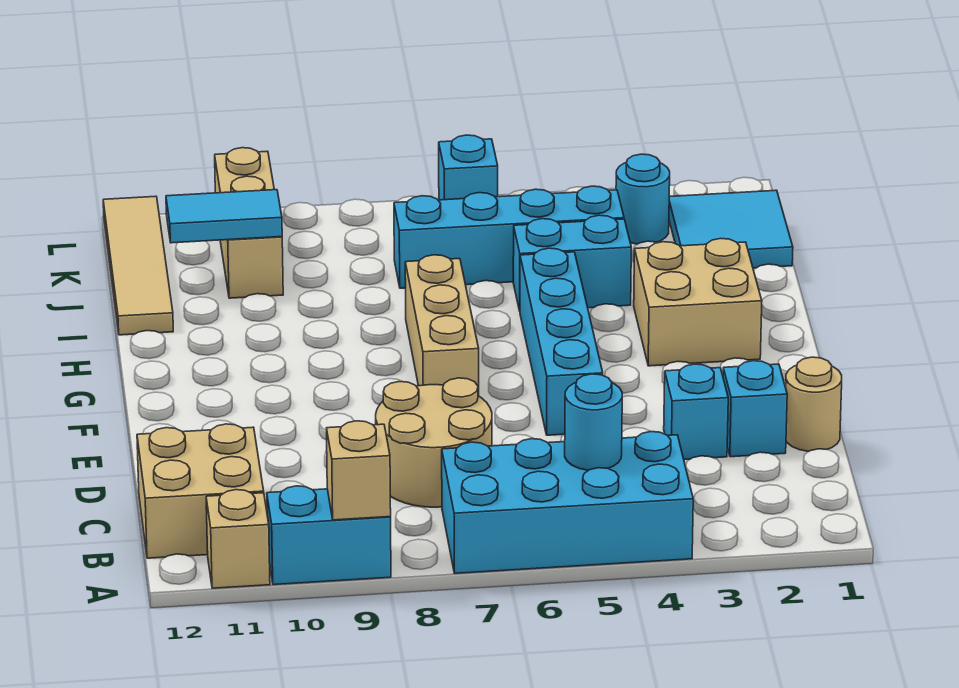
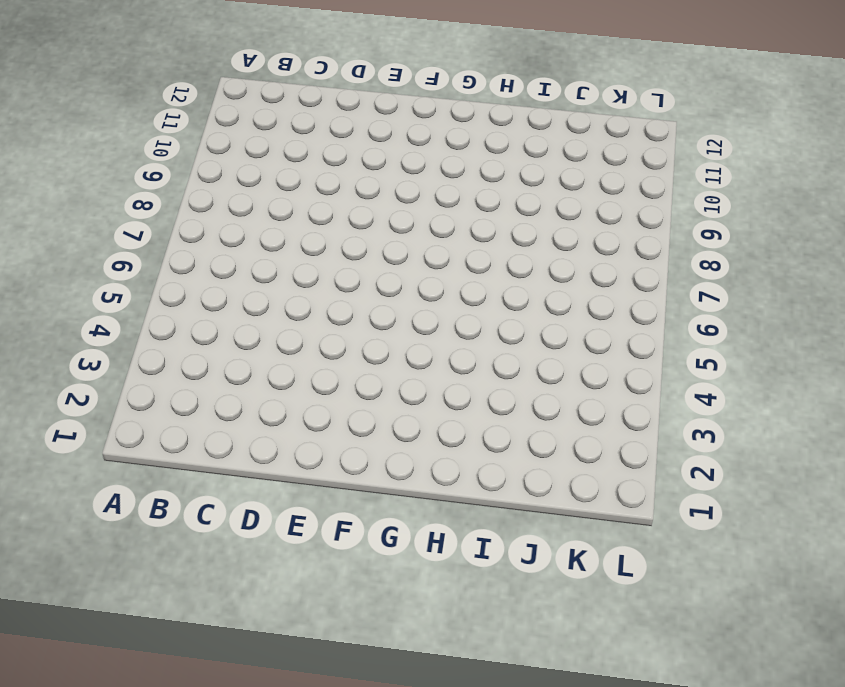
none -> cyan brick A4:B7 level 1
none -> cyan brick A9:A10 level 1
none -> tan brick A11 level 1

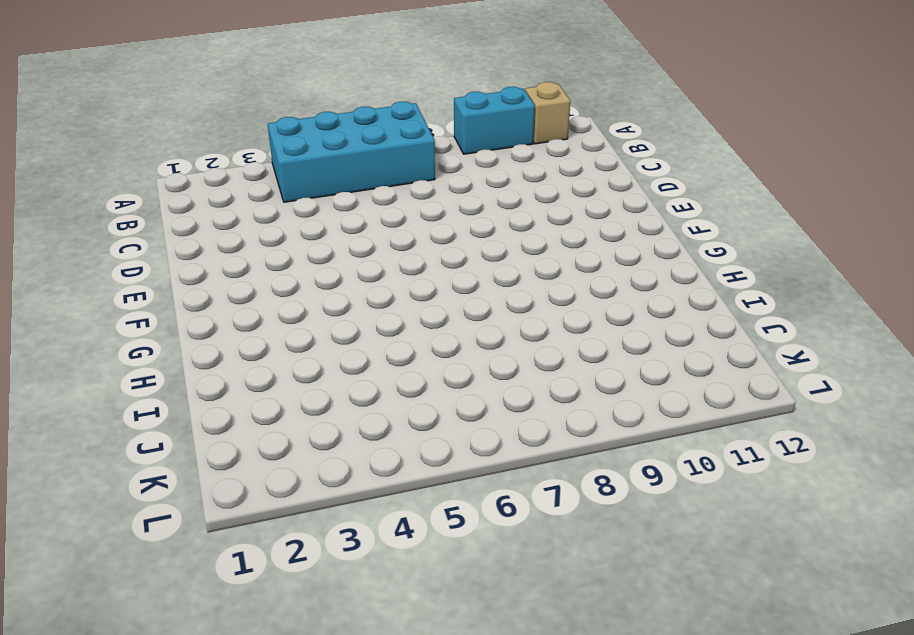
none -> tan brick B11:C12 level 1
none -> tan round brick C7:D8 level 1
none -> tan round brick D1 level 1

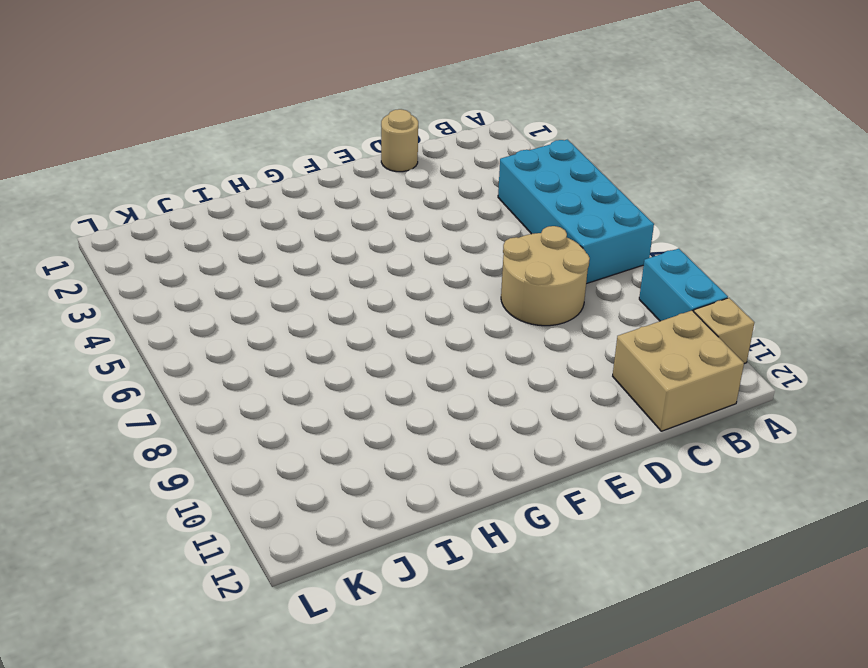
none -> cyan brick D2 level 1
none -> cyan brick D3 level 1
none -> cyan brick E5:H5 level 1

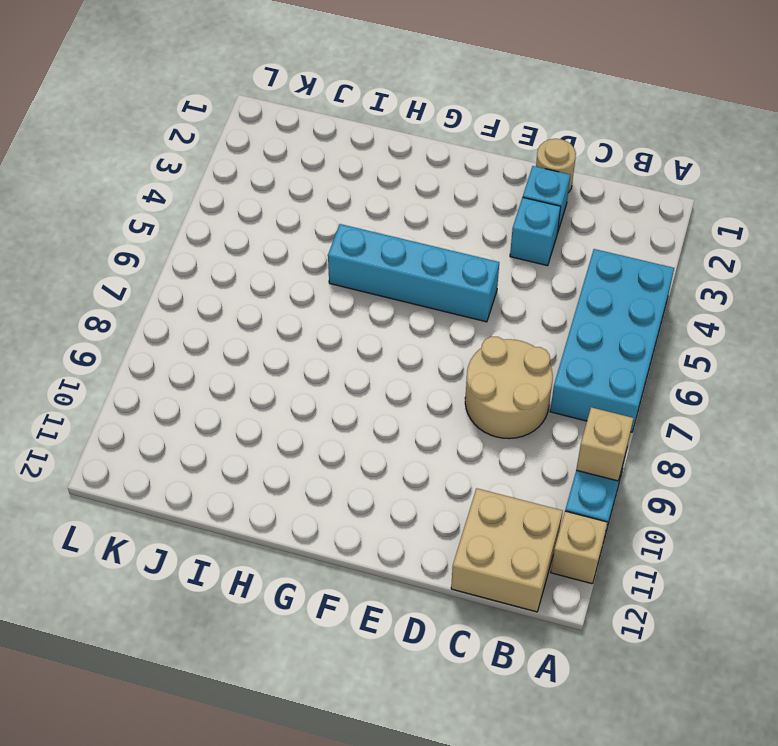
none -> tan brick F7:H7 level 1
none -> tan brick G2:H3 level 1
none -> cyan brick I4:I5 level 1

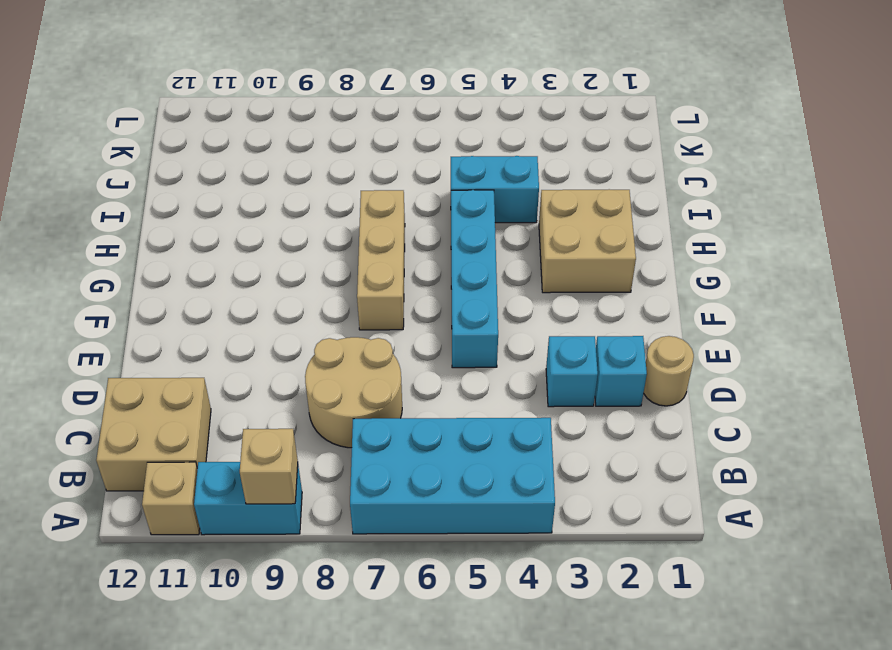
none -> tan tile I12:L12 level 1
none -> cyan tile J1:K2 level 1
none -> cyan brick J4:J7 level 1

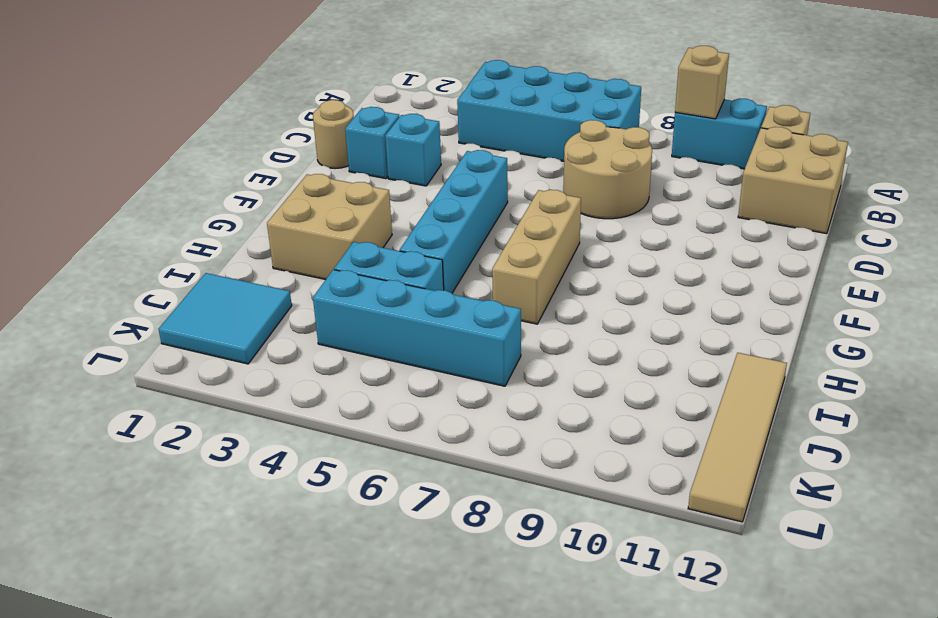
none -> tan brick J10:L10 level 1
none -> cyan round brick K3 level 1
none -> cyan brick L6 level 1

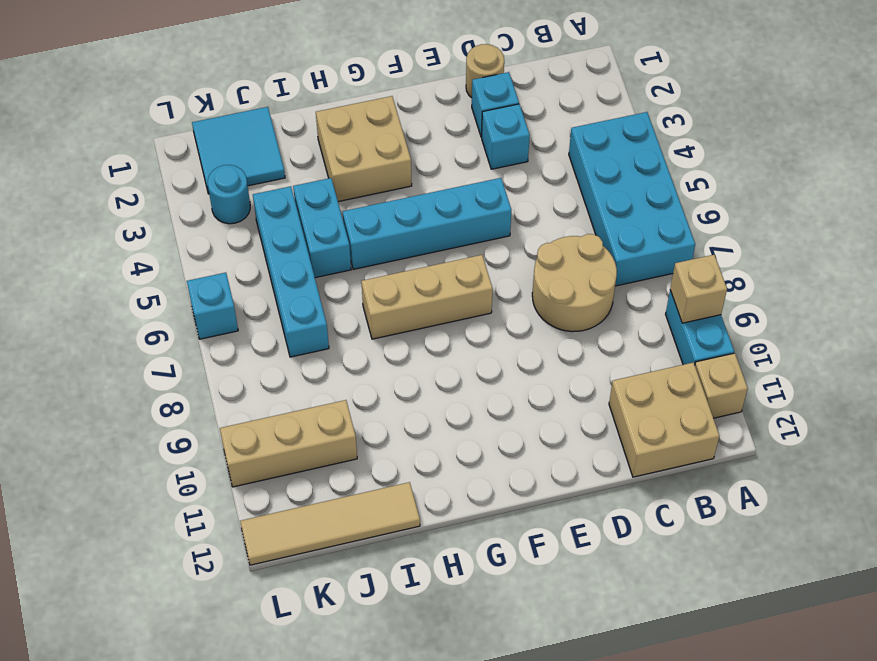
none -> cyan round brick B5 level 2
none -> cyan tile J10:J11 level 2

